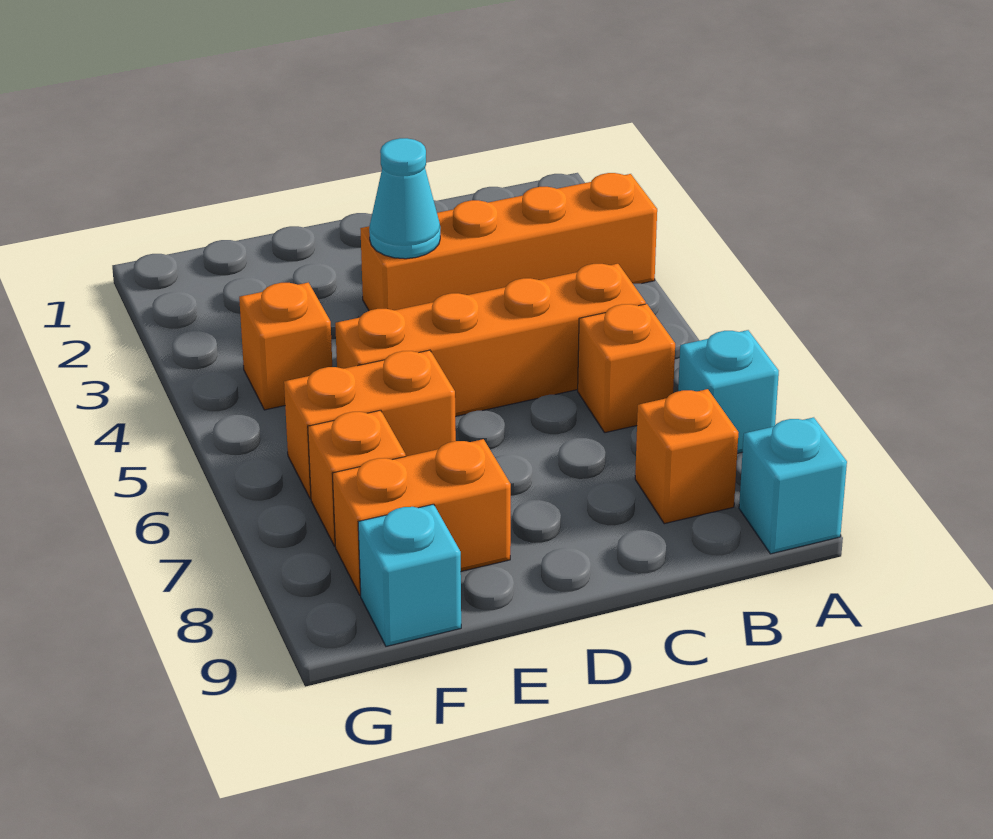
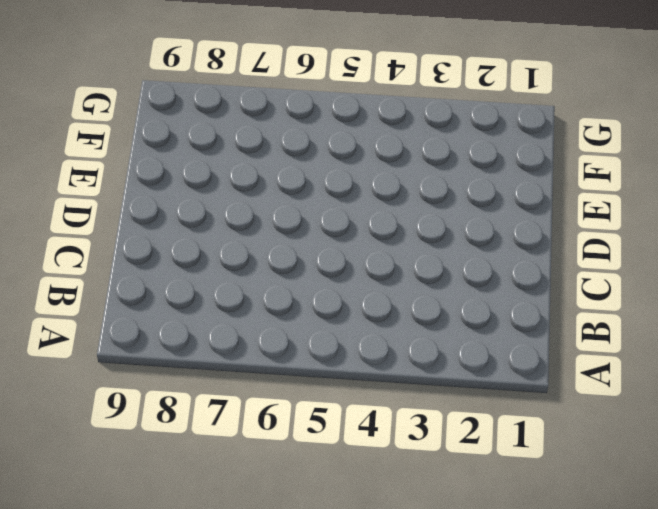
none -> orange brick A3:D3 level 1
none -> cyan brick A7 level 1
none -> cyan brick A9 level 1

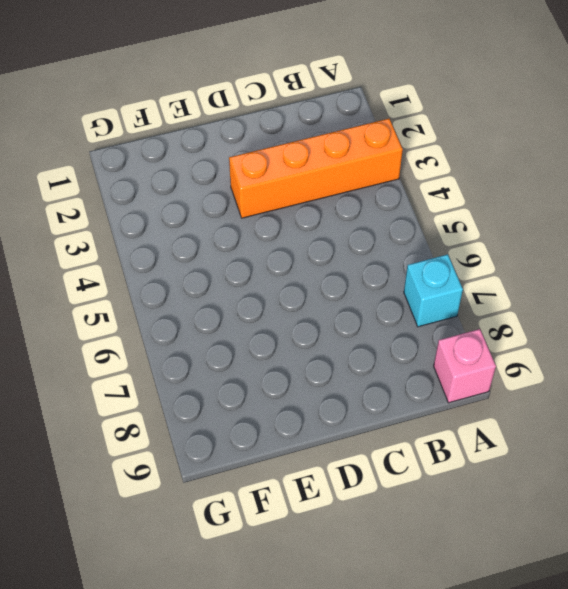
pink brick A9 level 1 -> cyan brick A9 level 1
none -> orange brick B5:E5 level 1
none -> orange brick B6 level 1
none -> orange brick B8 level 1

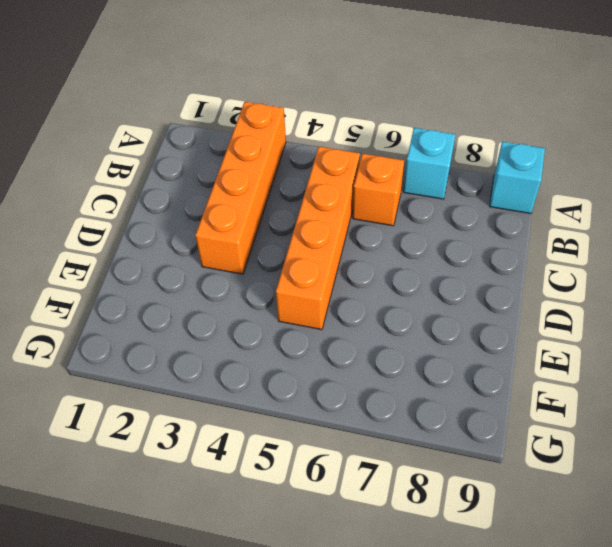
none -> orange brick B8 level 1
none -> orange brick E6:F6 level 1
none -> orange brick E8:F8 level 1

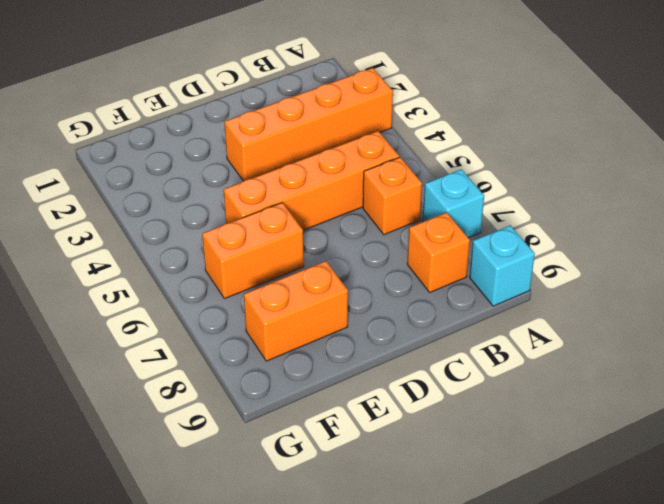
none -> orange brick F4 level 1
none -> orange brick F7 level 1
none -> cyan brick F9 level 1

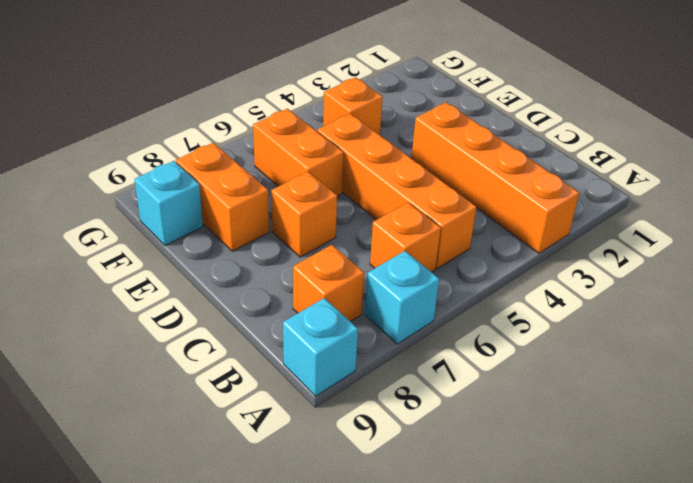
orange brick D7 level 1 -> orange brick F7 level 1
none -> cyan cone D3 level 2

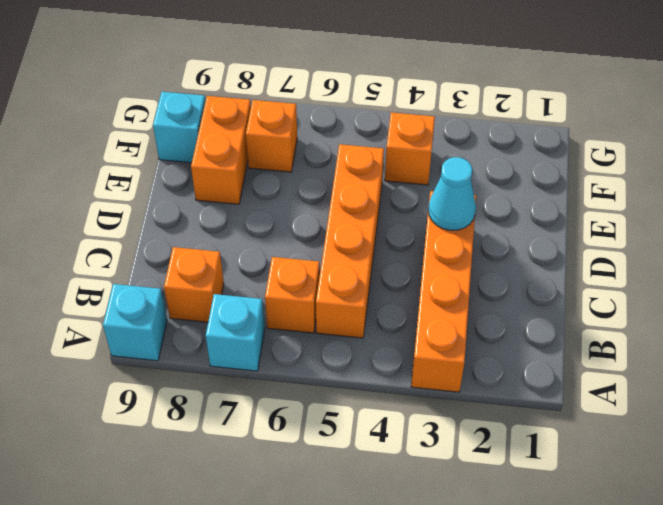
none -> orange brick E6:F6 level 1

